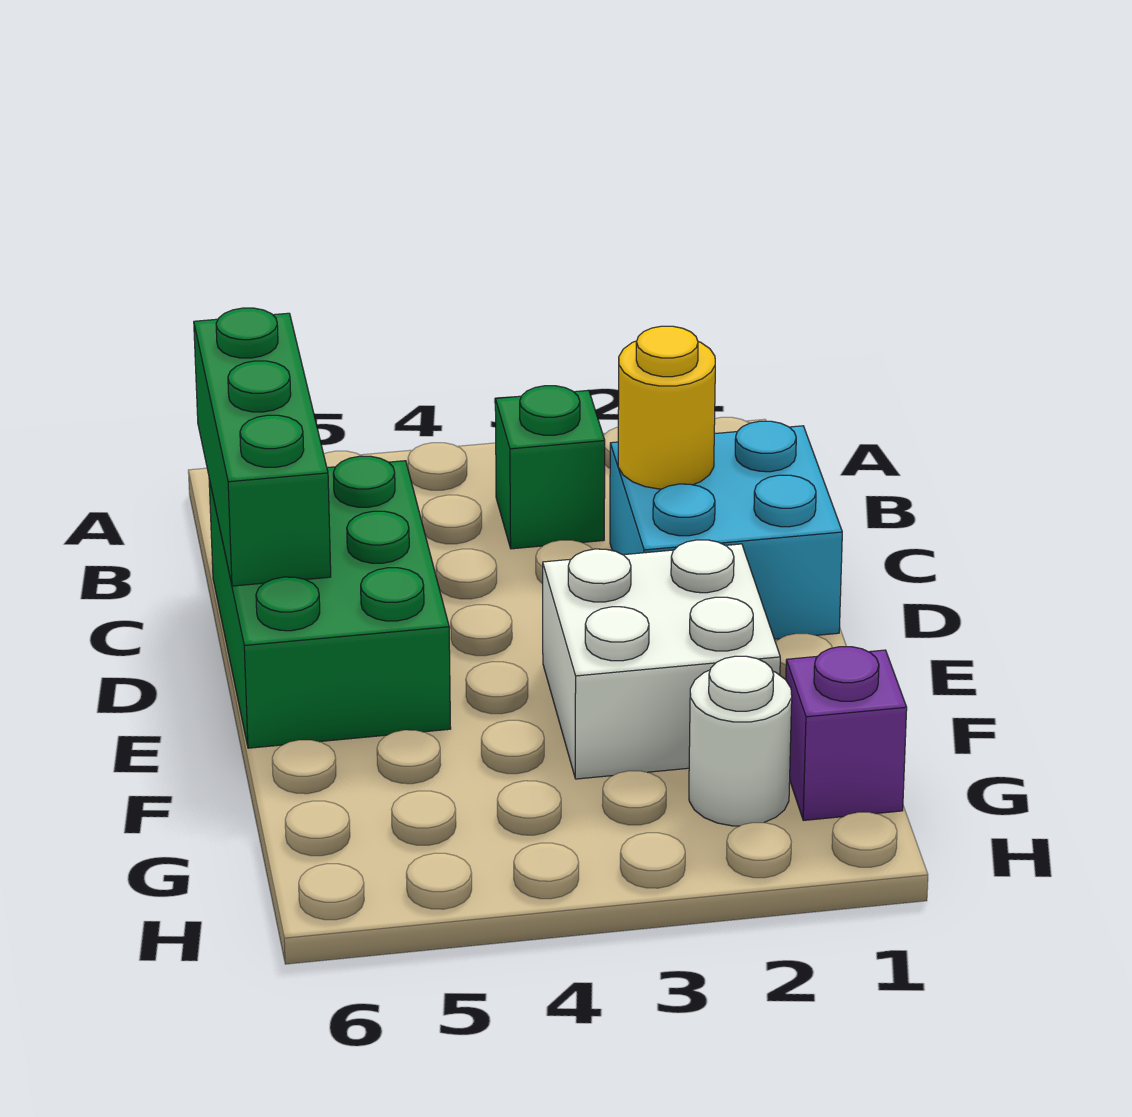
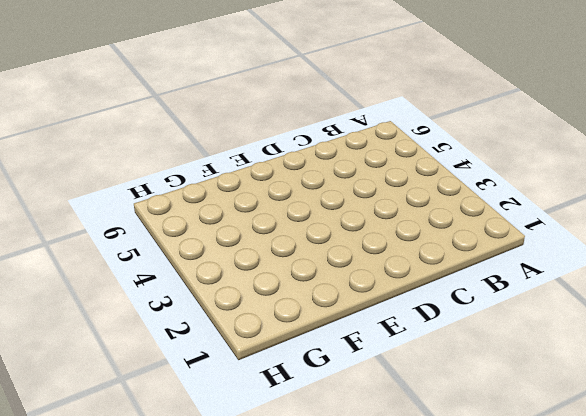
none -> green brick B3 level 1
none -> cyan brick C1:D2 level 1

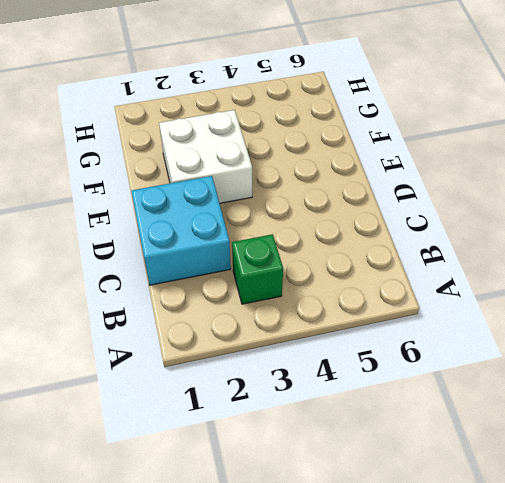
none -> green brick C5:E6 level 1
none -> purple brick G1 level 1

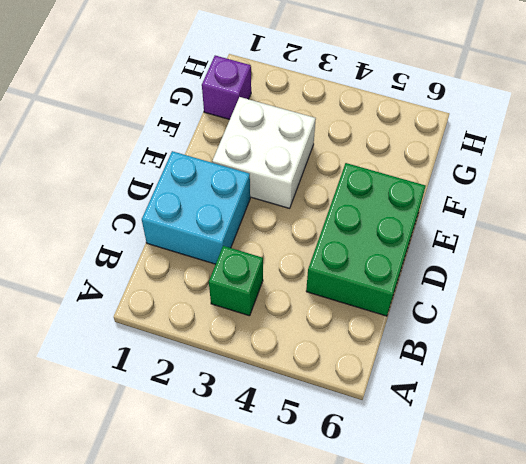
none -> white round brick G2 level 1
none -> green brick B6:D6 level 2

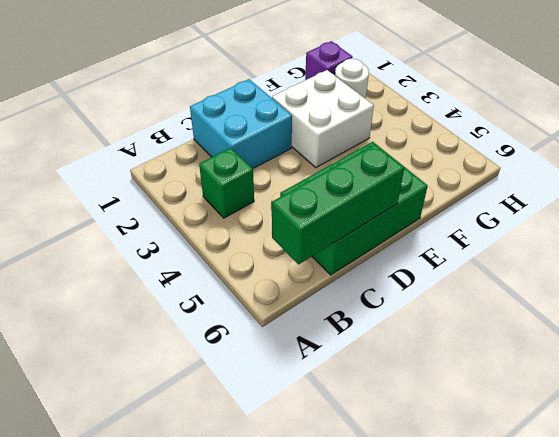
none -> yellow round brick C2 level 2

